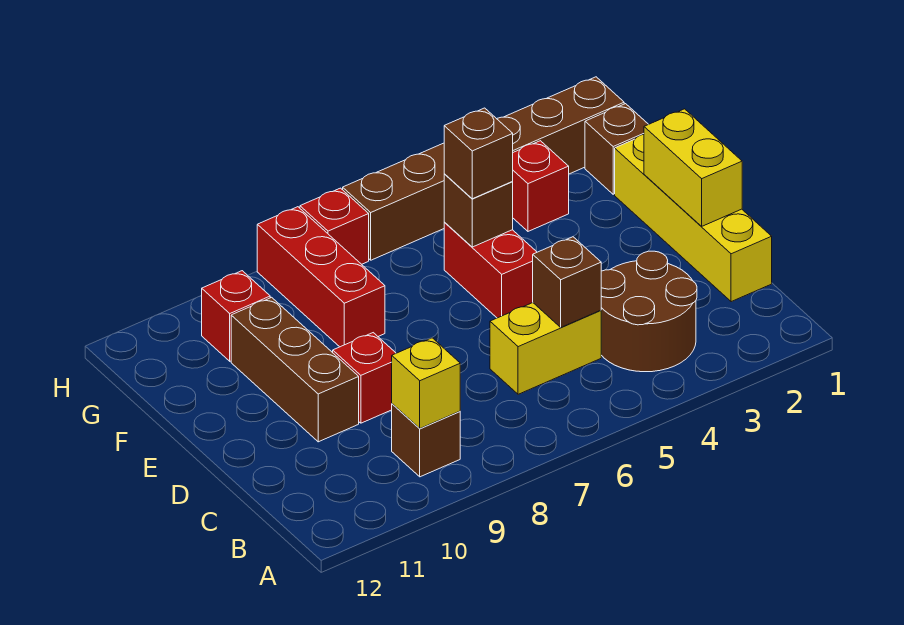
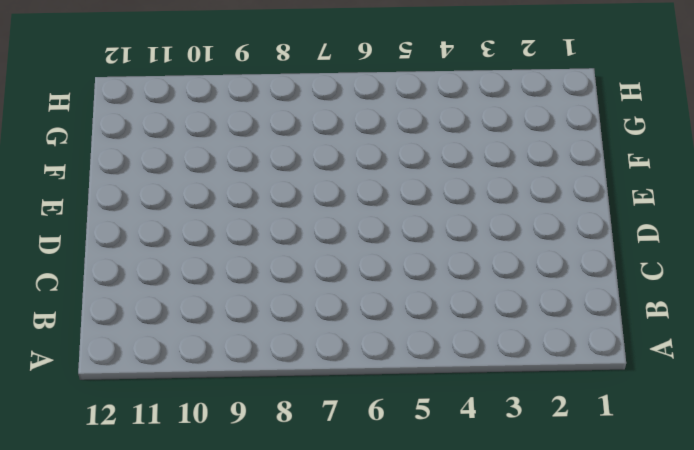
none -> brown round brick B3:C4 level 1
none -> brown brick B9 level 1
none -> yellow brick C1:F1 level 1

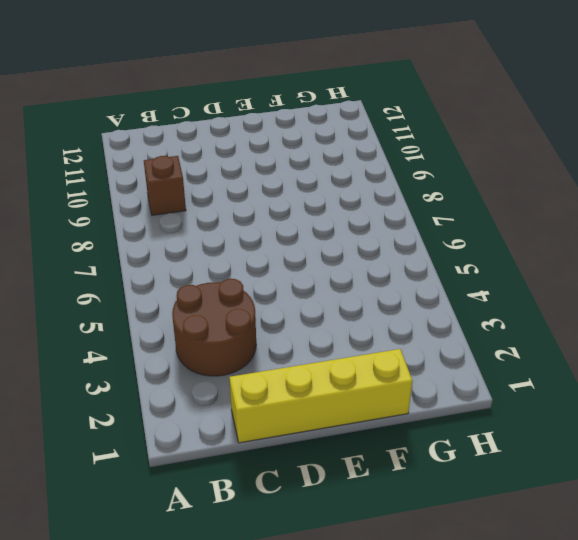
none -> yellow brick C5:C6 level 1
none -> red brick D9 level 1
none -> brown brick D10:F10 level 1

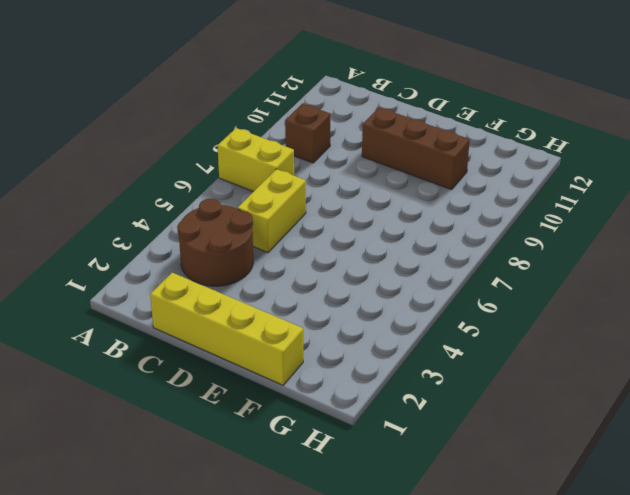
yellow brick A7:B7 level 1 -> yellow brick D1:E1 level 2
none -> red brick D9 level 1
none -> red brick E5:F5 level 1
none -> red brick F8:H8 level 1

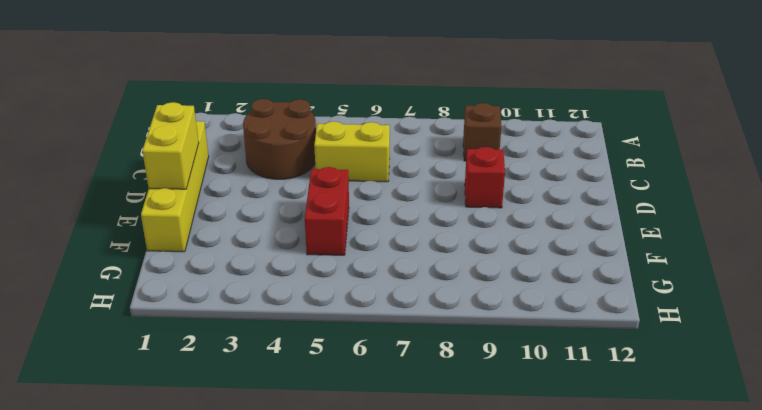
none -> brown brick D10:F10 level 1
none -> red brick F8:H8 level 1
none -> brown brick G1 level 1

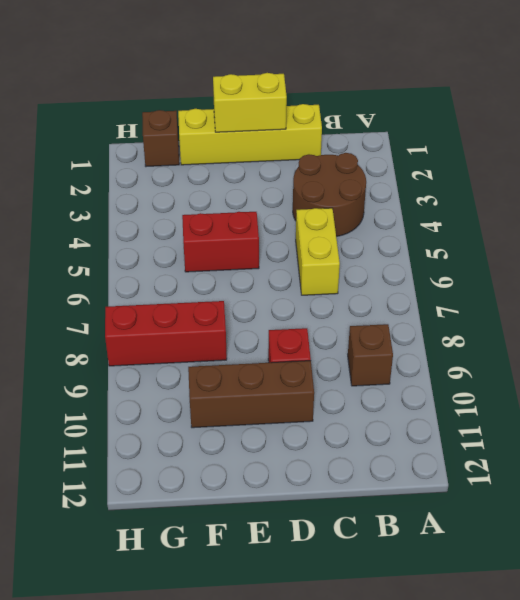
none -> red brick G3 level 1
none -> red brick G10 level 1
none -> brown brick H1:H6 level 1

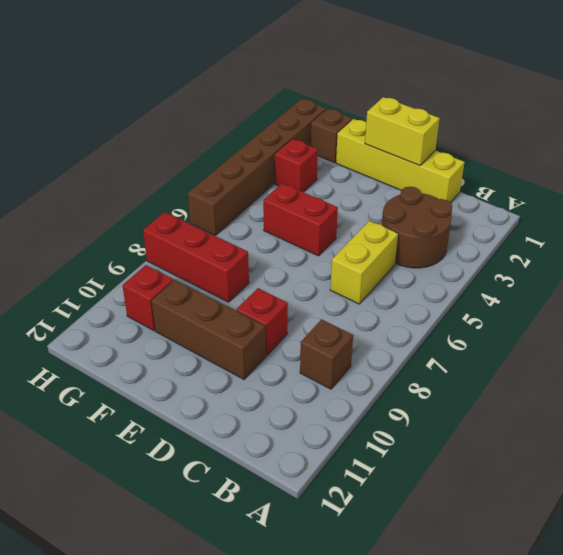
none -> red brick H7 level 1
none -> yellow brick B9 level 2
none -> brown brick C5 level 2

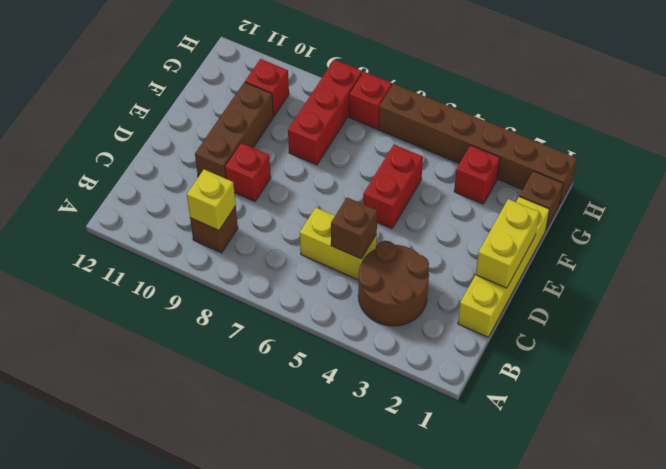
none -> brown brick F5 level 2
none -> brown brick F5 level 3

